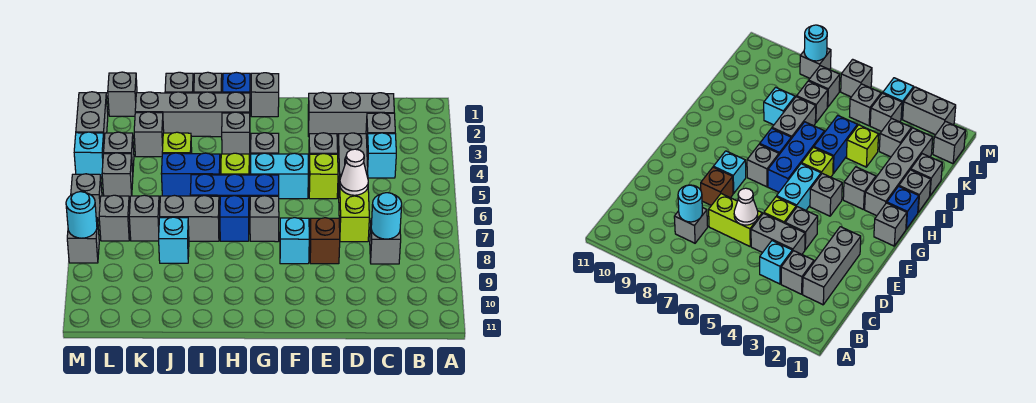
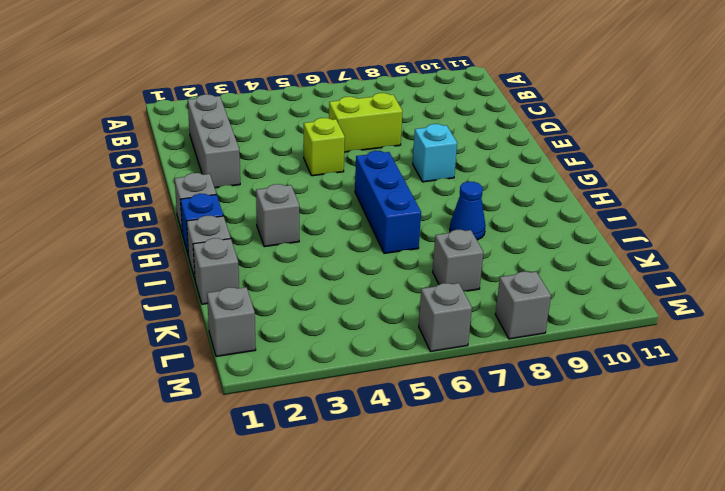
blue cone I8 level 1 -> none
none -> grey brick C3 level 1
none -> cyan brick C4 level 1
none -> grey brick C8 level 1
none -> grey brick D4:D5 level 1

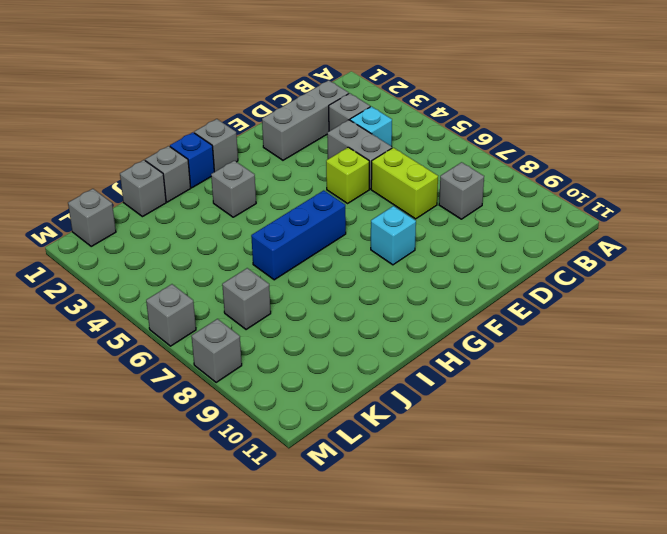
none -> grey brick E4 level 1
none -> brown brick E8 level 1
none -> cyan brick F5:G5 level 1
none -> grey brick G4 level 1

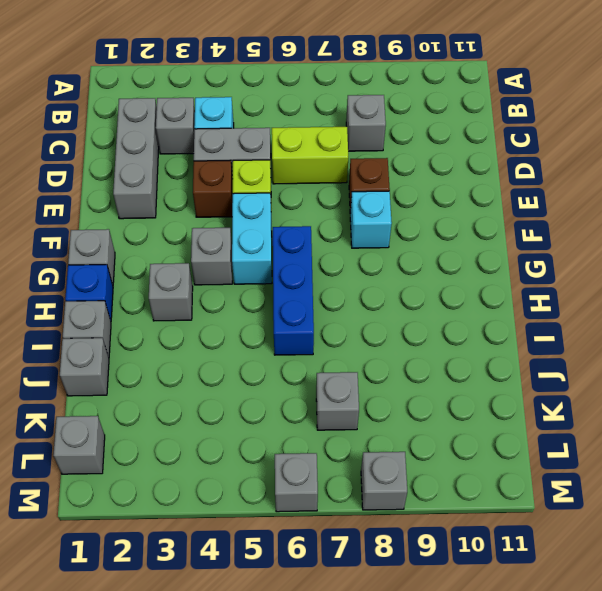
brown brick E4 level 1 -> grey brick E4 level 1
none -> grey brick G7 level 1
none -> grey brick H2:K2 level 1
none -> lime brick H5 level 1
none -> blue brick H7 level 1

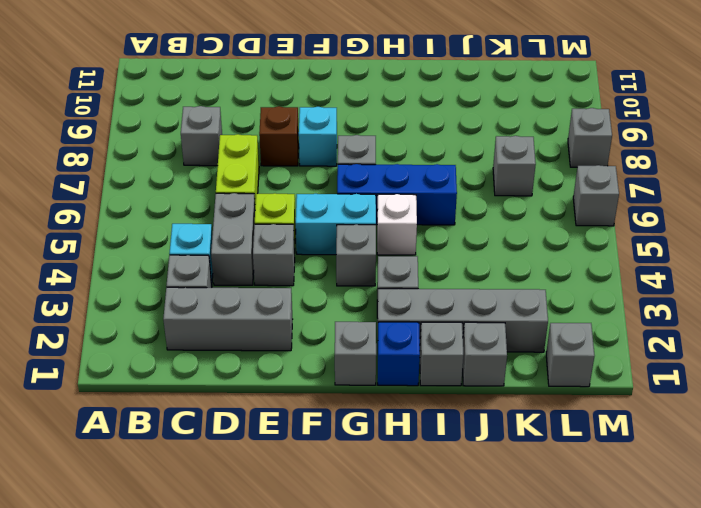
white brick H5 level 1 -> lime brick H5 level 1
none -> blue brick H7 level 1
none -> blue brick I5:J5 level 1
none -> grey brick I7:J7 level 1
none -> lime brick J4 level 1

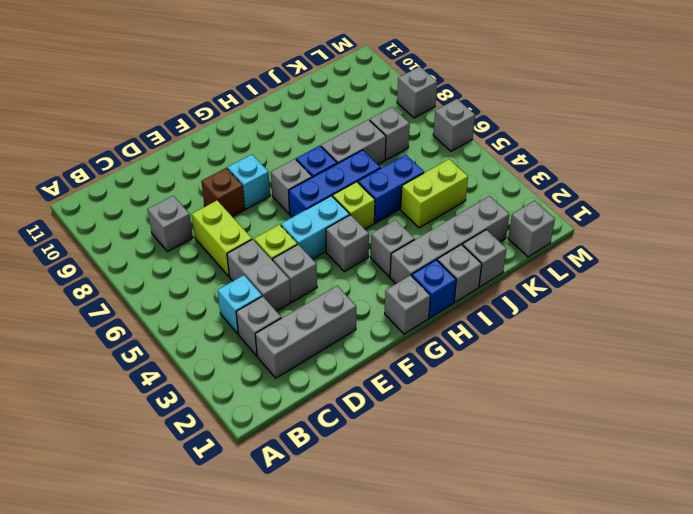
lime brick J4:K4 level 1 -> lime brick J4 level 1
none -> cyan brick J8 level 1
none -> grey brick K3 level 1
none -> grey brick L4 level 1
none -> grey brick L5 level 1

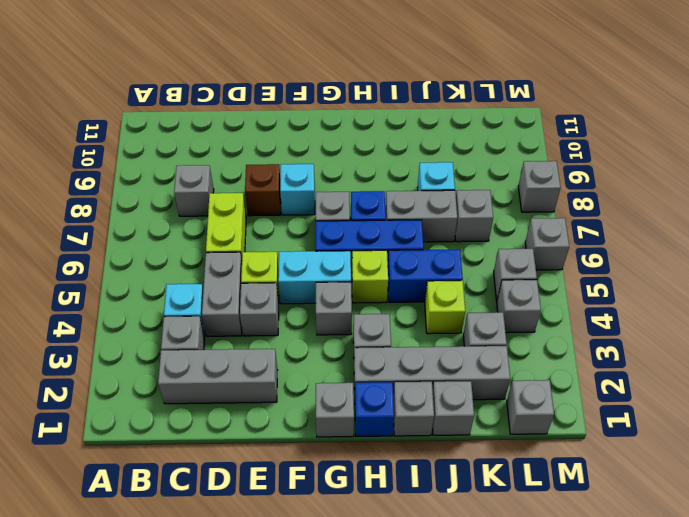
none -> grey brick L7 level 1
none -> grey brick M2:M3 level 1
none -> cyan brick M4 level 1
none -> cyan round brick C8 level 2

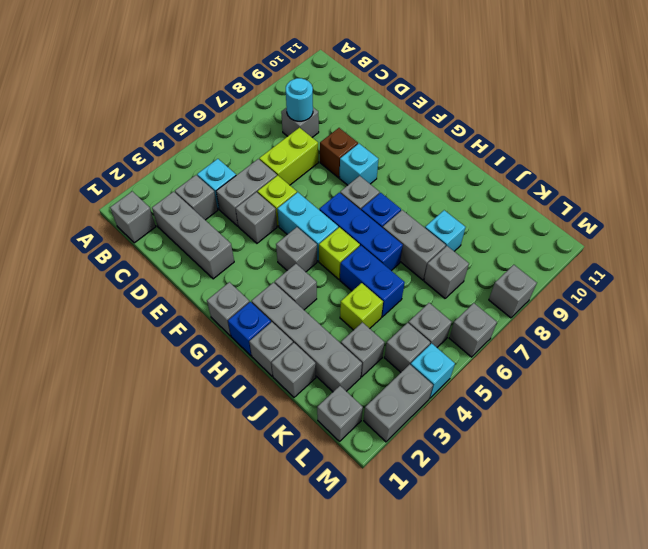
grey brick B1 level 1 -> grey brick L7 level 1
none -> white cone D6 level 2
none -> cyan round brick M8 level 2

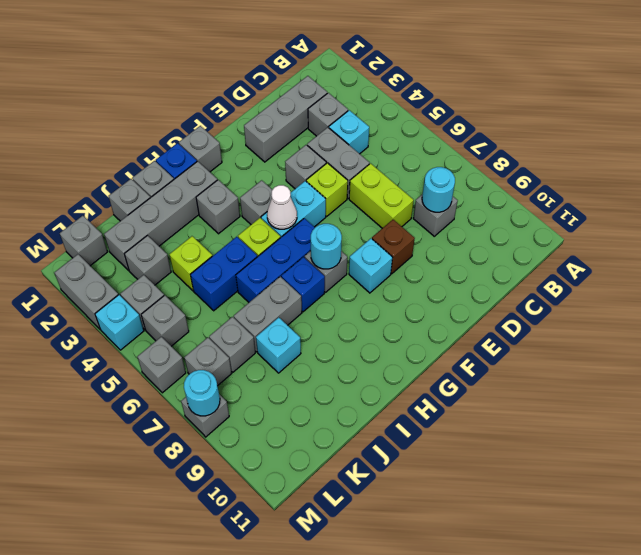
white cone G5 level 2 -> white cone D6 level 2
cyan round brick G7 level 2 -> none

